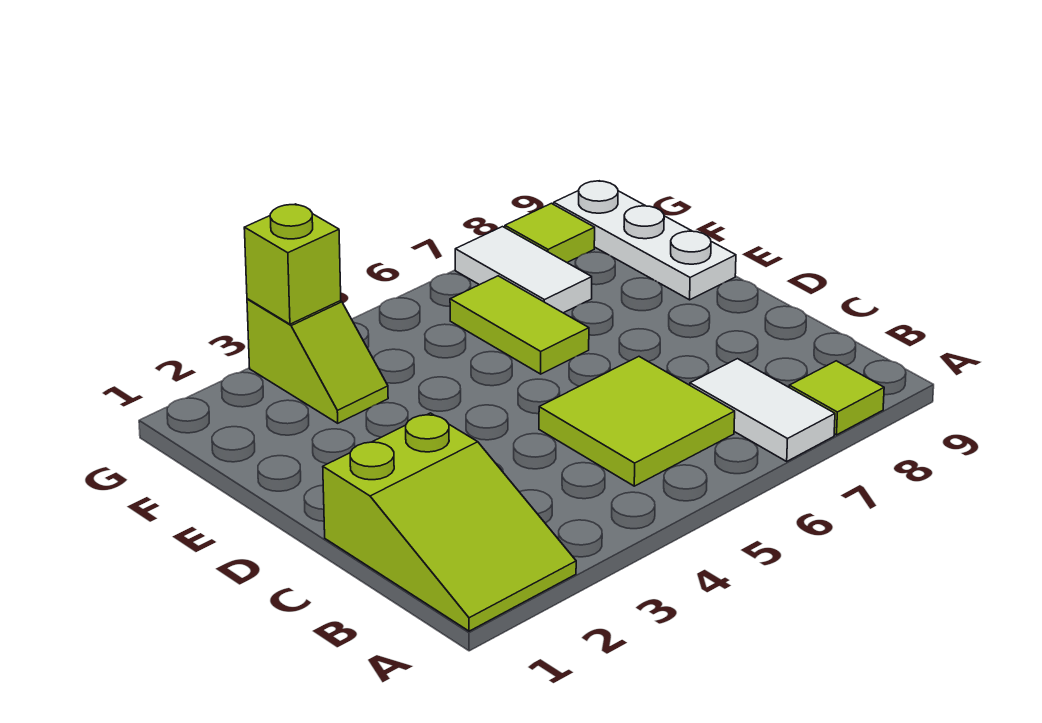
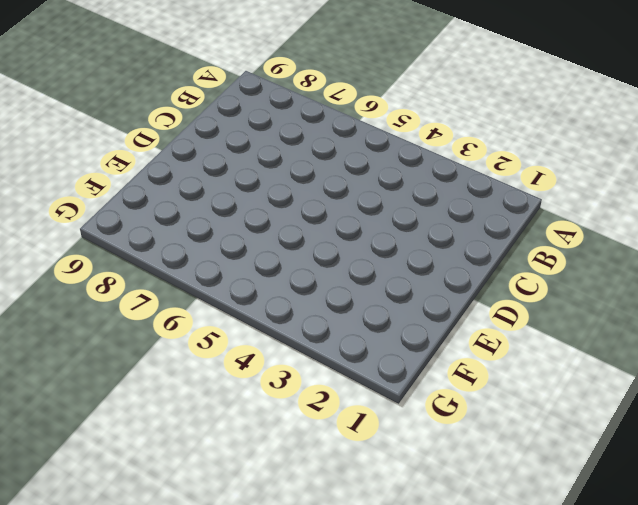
none -> lime slope A1:C2 level 1 top C
none -> white tile A7:B7 level 1

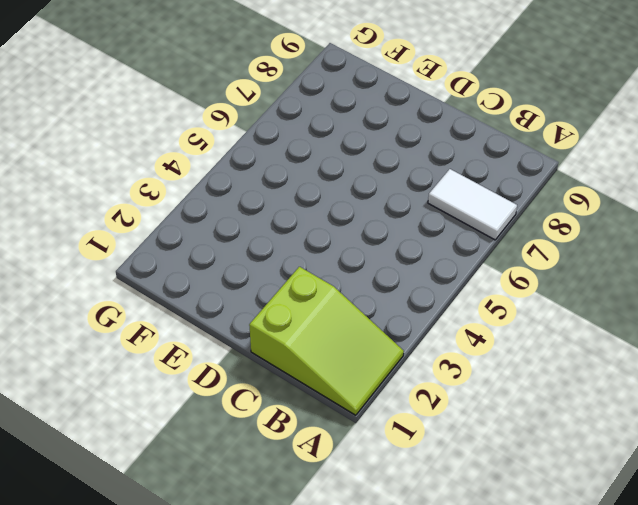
none -> lime tile A8 level 1
none -> lime tile B5:C6 level 1

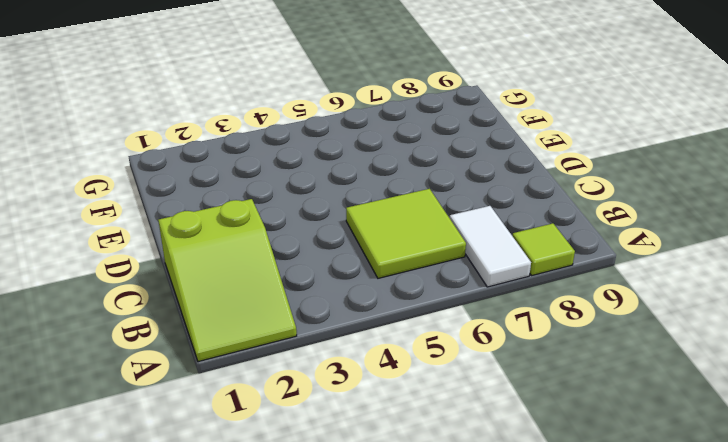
none -> lime tile E6:F6 level 1
none -> white plate E9:G9 level 1

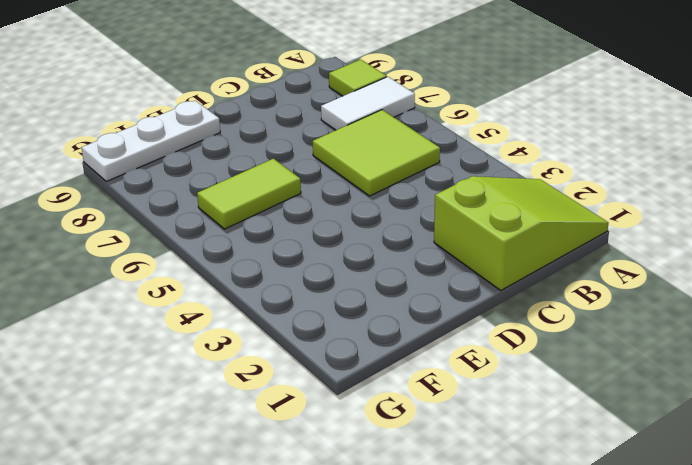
none -> lime slope F3:G3 level 1 top G
none -> white tile F7:G7 level 1

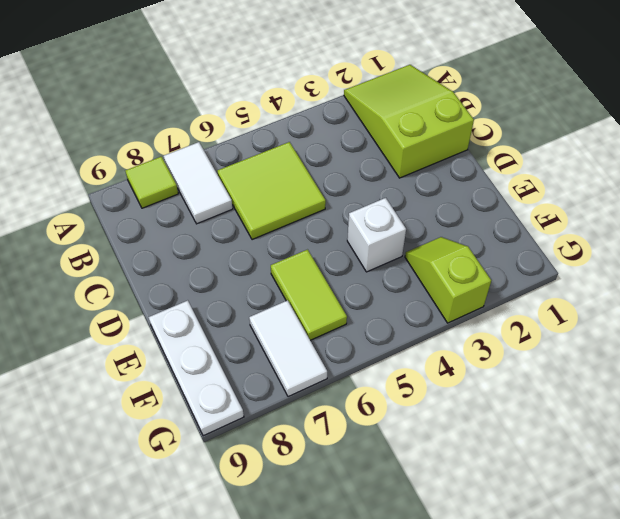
white brick E4 level 1 -> none
none -> lime tile G8 level 1
none -> lime brick G3 level 2

